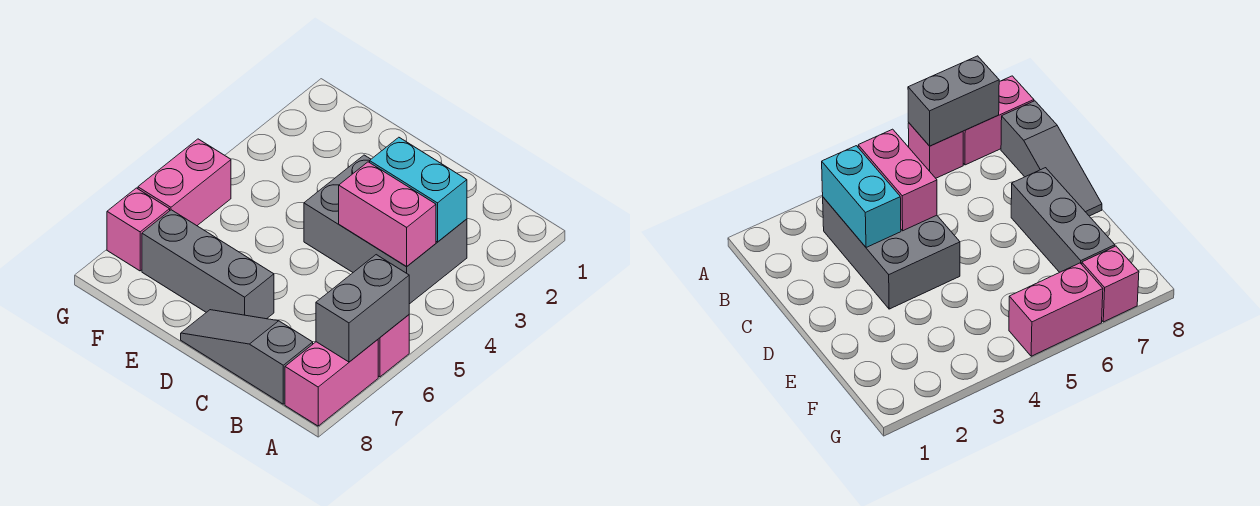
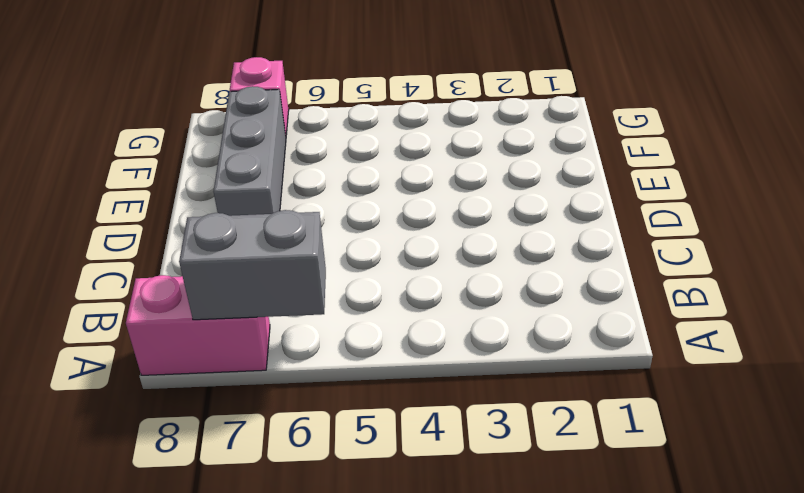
none -> pink brick A6 level 1
none -> grey brick B3:D4 level 1

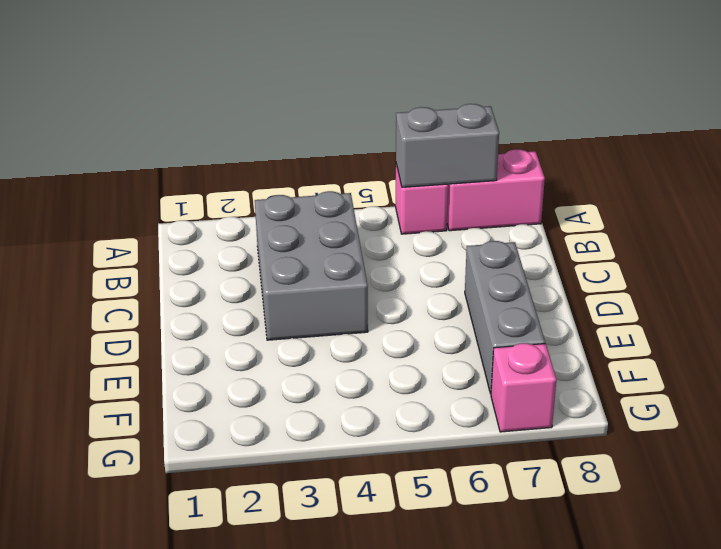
none -> grey slope B8:D8 level 1 top B
none -> pink brick G5:G6 level 1

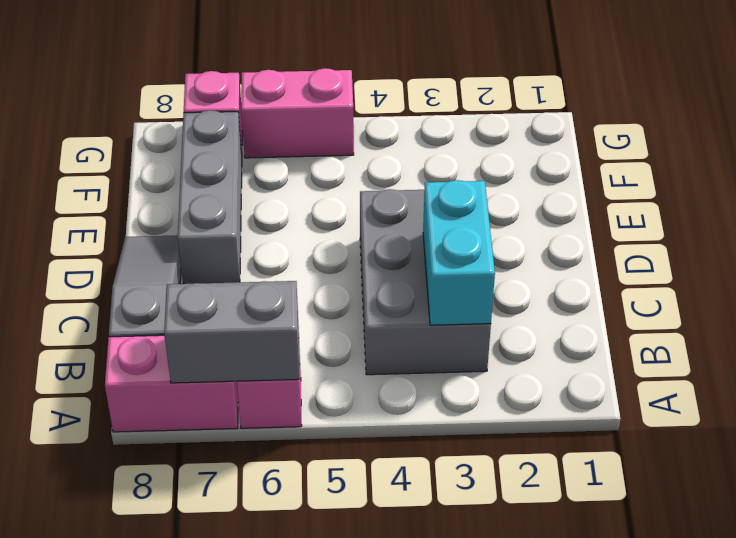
none -> pink brick B4:C4 level 2

